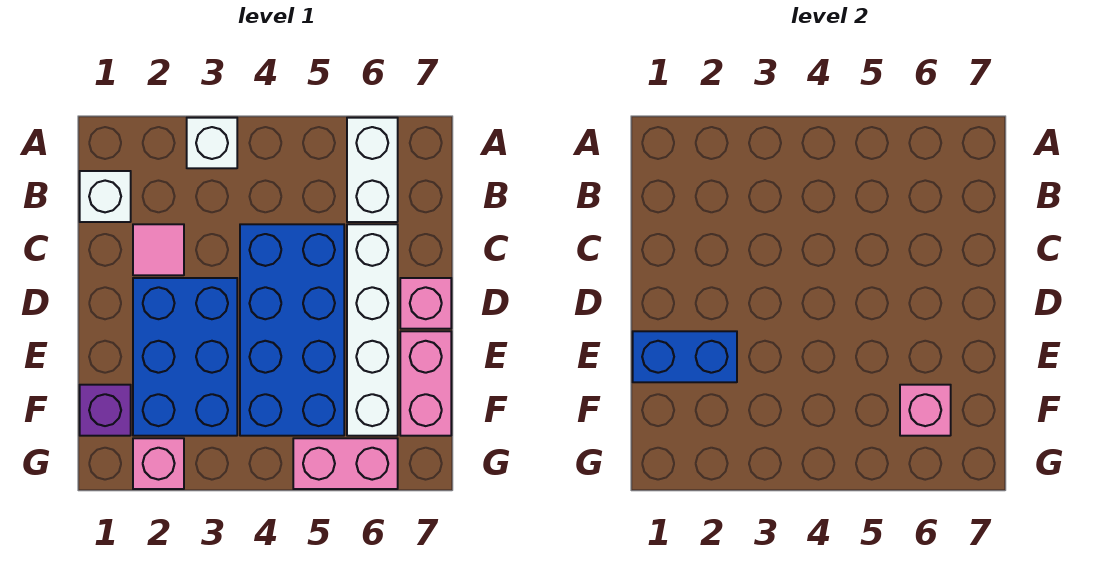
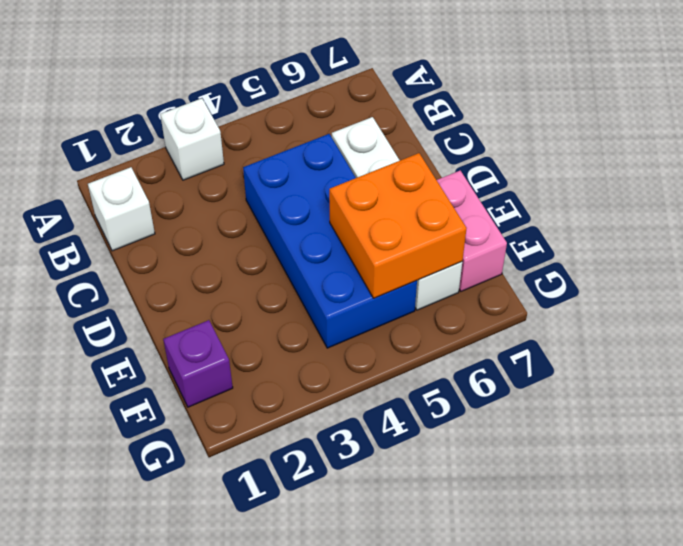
orange brick E5:F6 level 2 -> pink brick F6 level 2
none -> white brick A6:B6 level 1
none -> pink tile C2 level 1
none -> blue brick D2:F3 level 1

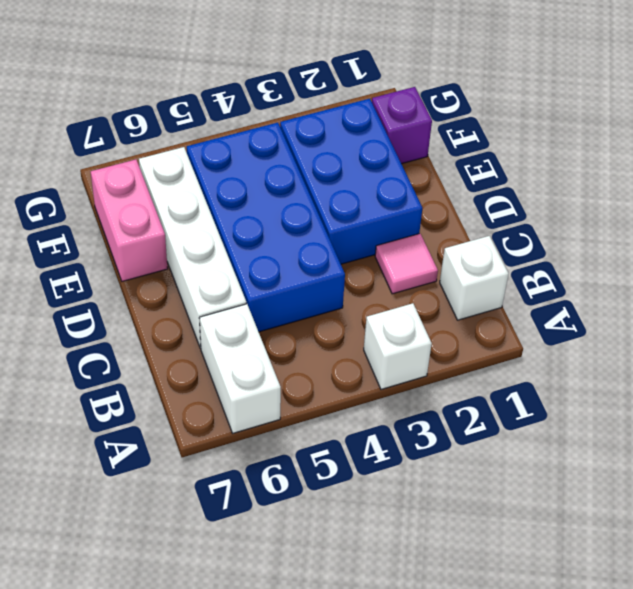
none -> pink brick D7 level 1
none -> pink brick G2 level 1
none -> pink brick G5:G6 level 1

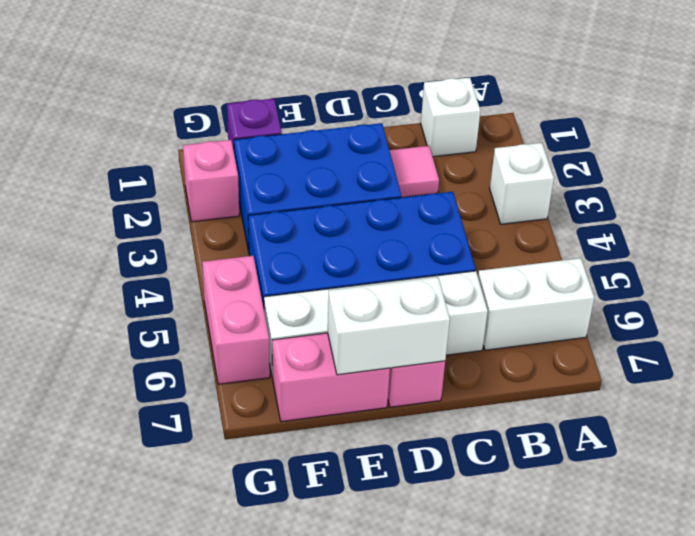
white brick D7:E7 level 2 -> none
none -> blue brick E1:E2 level 2
none -> pink brick F6 level 2

